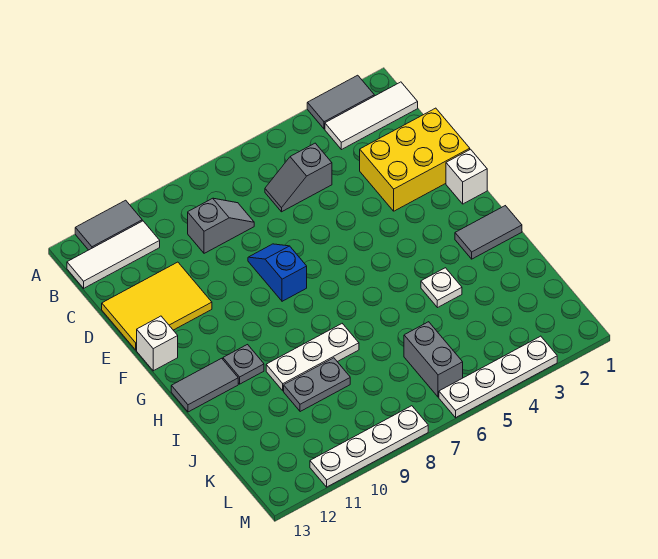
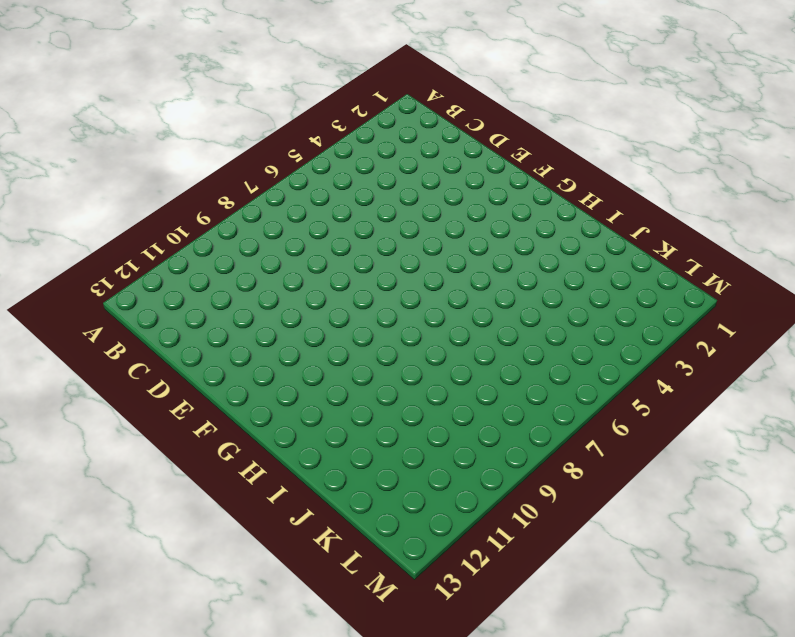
none -> grey tile A2:A3 level 1
none -> grey tile A11:A12 level 1
none -> white tile B1:B3 level 1

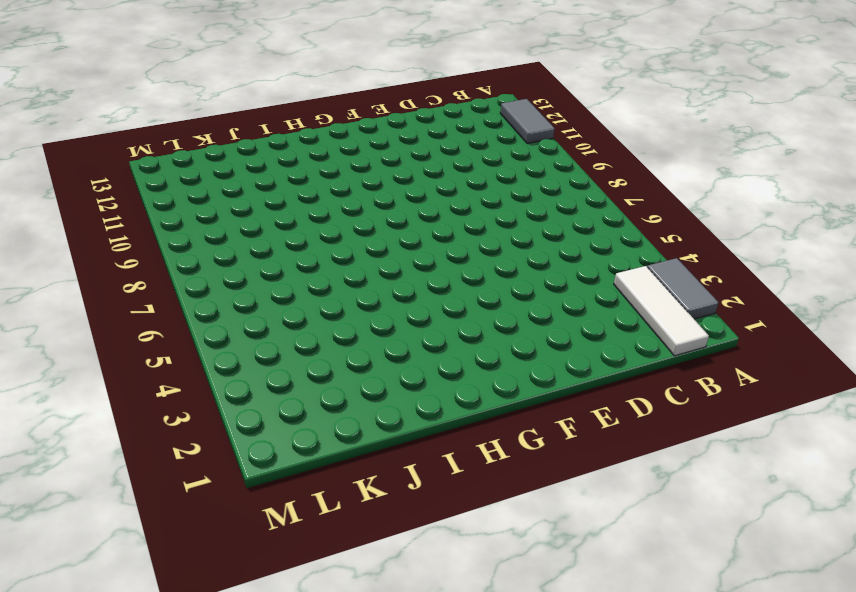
none -> white tile B11:B13 level 1
none -> grey slope C5:C6 level 1 top 5
none -> grey slope C8:C9 level 1 top 9

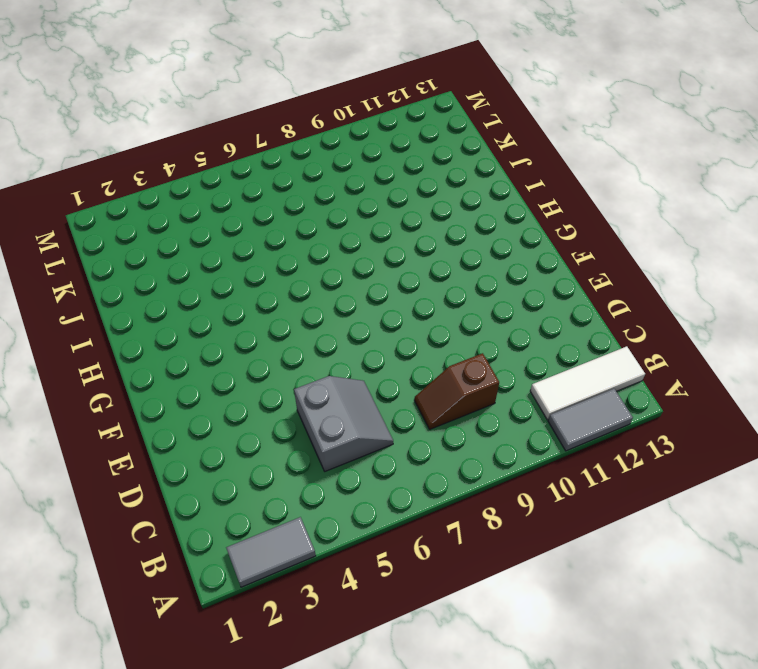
grey slope C5:D6 level 1 top 5 -> grey slope C5:C6 level 1 top 5
brown slope C8:C9 level 1 top 9 -> grey slope C8:C9 level 1 top 9
none -> white tile B1:B3 level 1
none -> yellow brick D1:E3 level 1
none -> yellow tile D11:E13 level 1

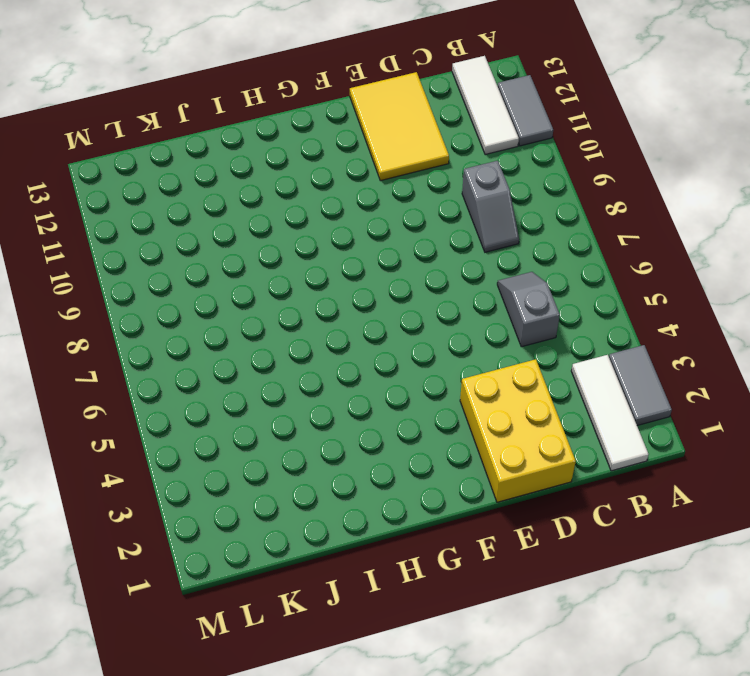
none -> blue slope E8:F8 level 1 top F
none -> white brick F1 level 1
none -> white brick F13 level 1

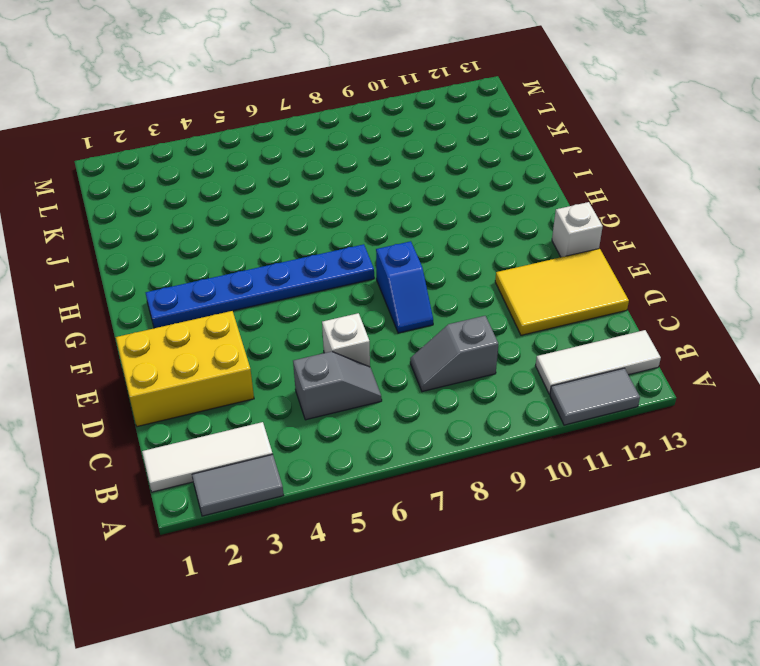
white brick D6 level 1 -> white brick F1 level 1
blue plate G2:G7 level 1 -> none
none -> grey tile H1:H2 level 1
none -> grey plate H11 level 1
none -> grey tile H12:H13 level 1

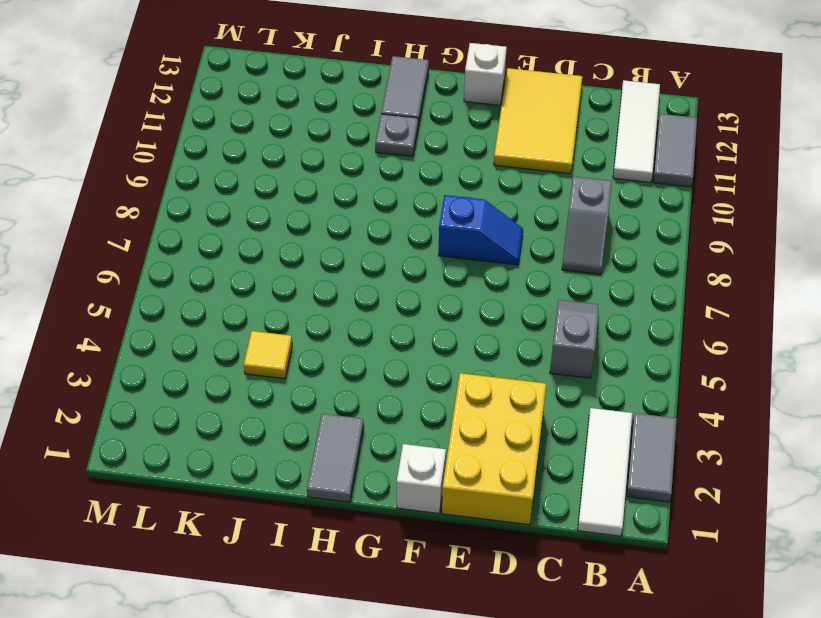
yellow tile J4 level 1 -> none
none -> white plate I4 level 1
none -> white plate I8:I10 level 1
none -> grey plate J9:J10 level 1

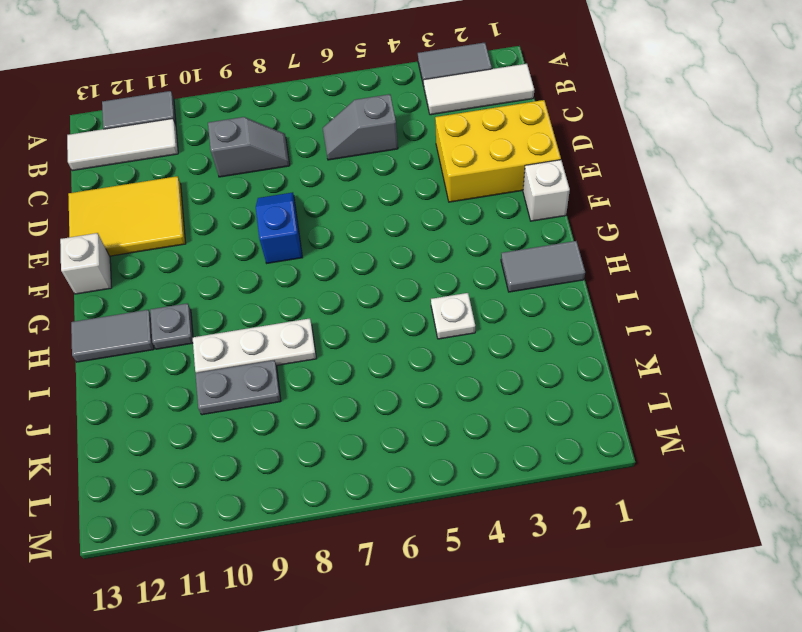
none -> grey brick K6:L6 level 1
none -> white plate M3:M6 level 1
none -> white plate M8:M11 level 1

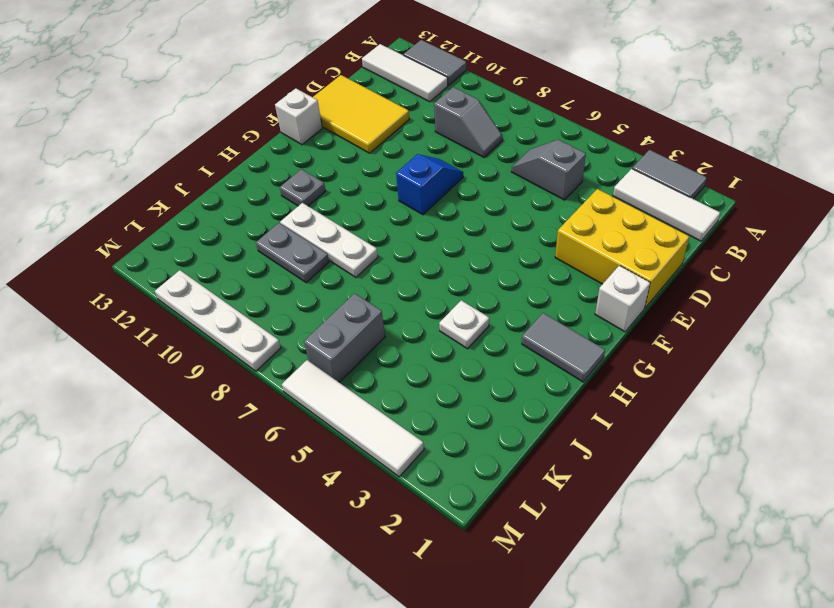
white tile M3:M6 level 1 -> white plate M3:M6 level 1
none -> grey tile H12:H13 level 1

